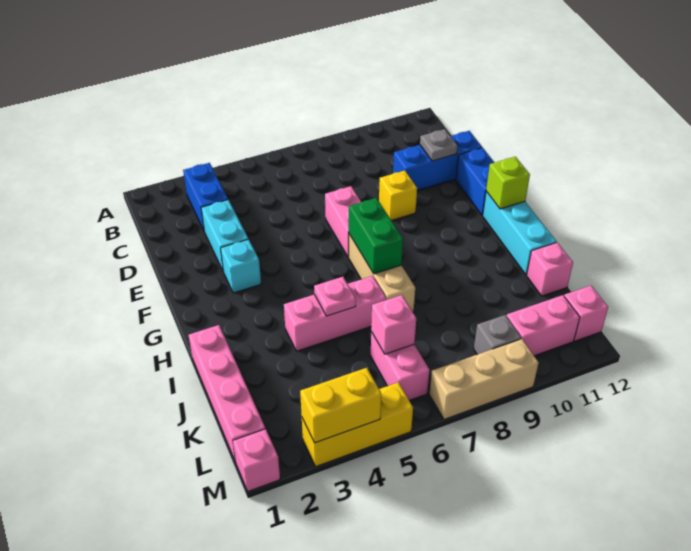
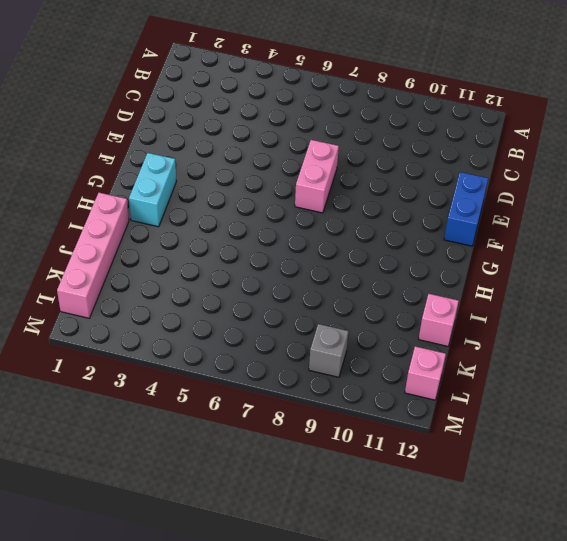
cyan brick G2:H2 level 1 -> cyan brick D3:E3 level 1
none -> blue brick B3:C3 level 1
none -> blue brick D10:D12 level 1
none -> yellow brick E9 level 1

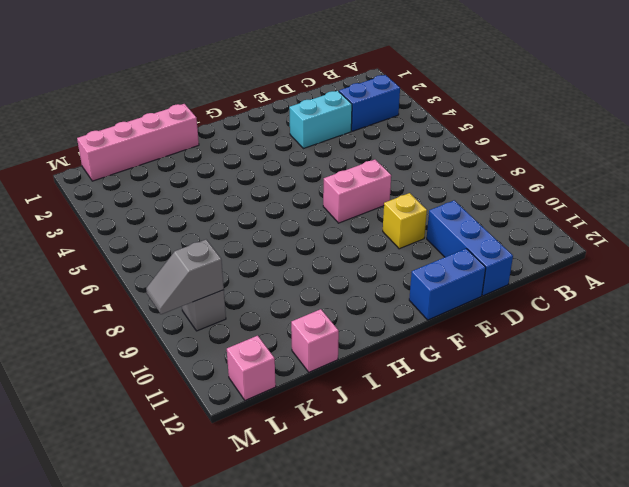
grey slope L9:M9 level 2 top L -> none
none -> cyan brick F3 level 1
none -> tan brick G7:I7 level 1
none -> cyan brick G12:I12 level 1

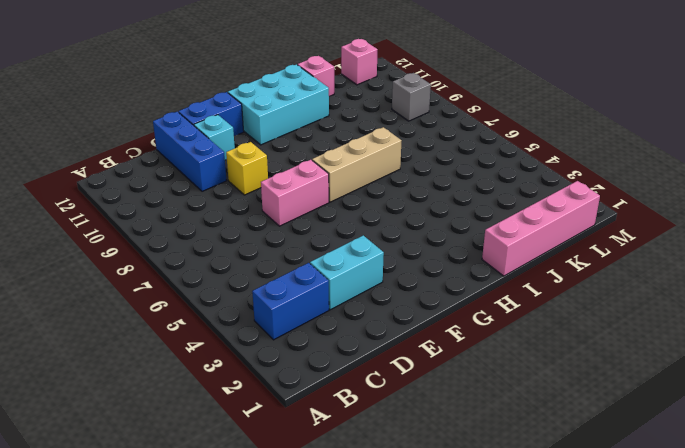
cyan brick E11 level 1 -> cyan brick F3 level 1
cyan brick G11:I12 level 1 -> cyan brick G12:I12 level 1
none -> pink brick I4:I6 level 1
none -> pink brick K6:L6 level 1
none -> pink brick L10:L11 level 1

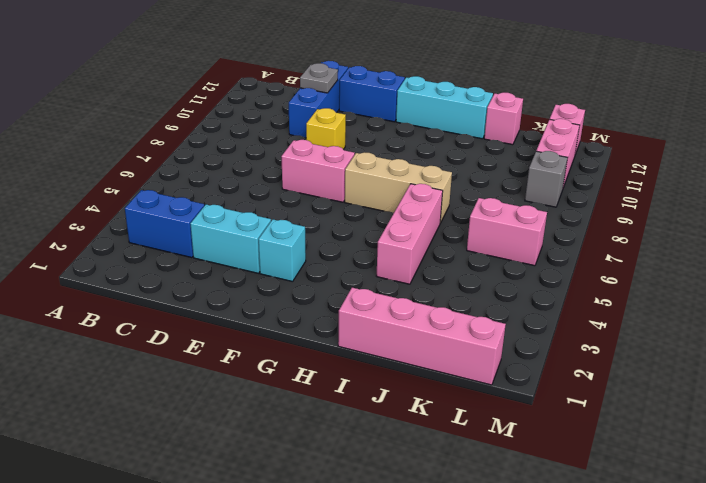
none -> pink brick M1 level 1
none -> yellow brick M3:M5 level 1
none -> tan brick M7:M9 level 1

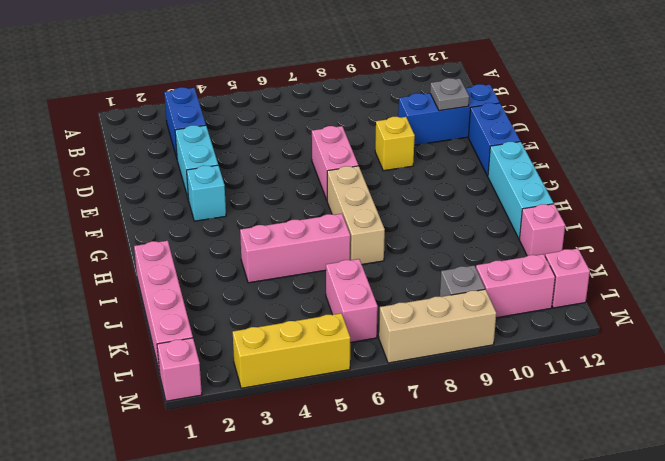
none -> green brick G7:H7 level 2
none -> lime brick G12 level 2
none -> pink plate I5 level 2

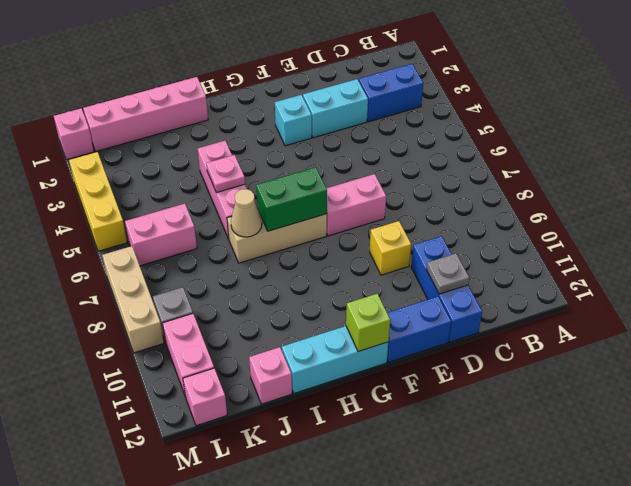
tan cone I7 level 2 -> none
none -> pink brick K6 level 2
none -> yellow brick M3:M4 level 2

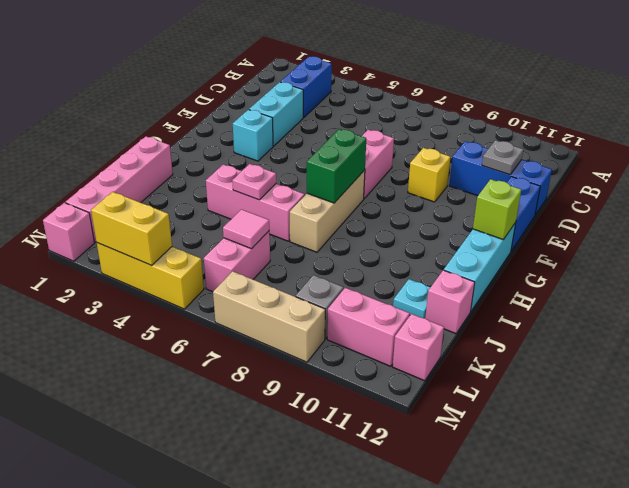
cyan plate J11 level 1 -> none
pink tile K6 level 2 -> pink brick K6 level 2

